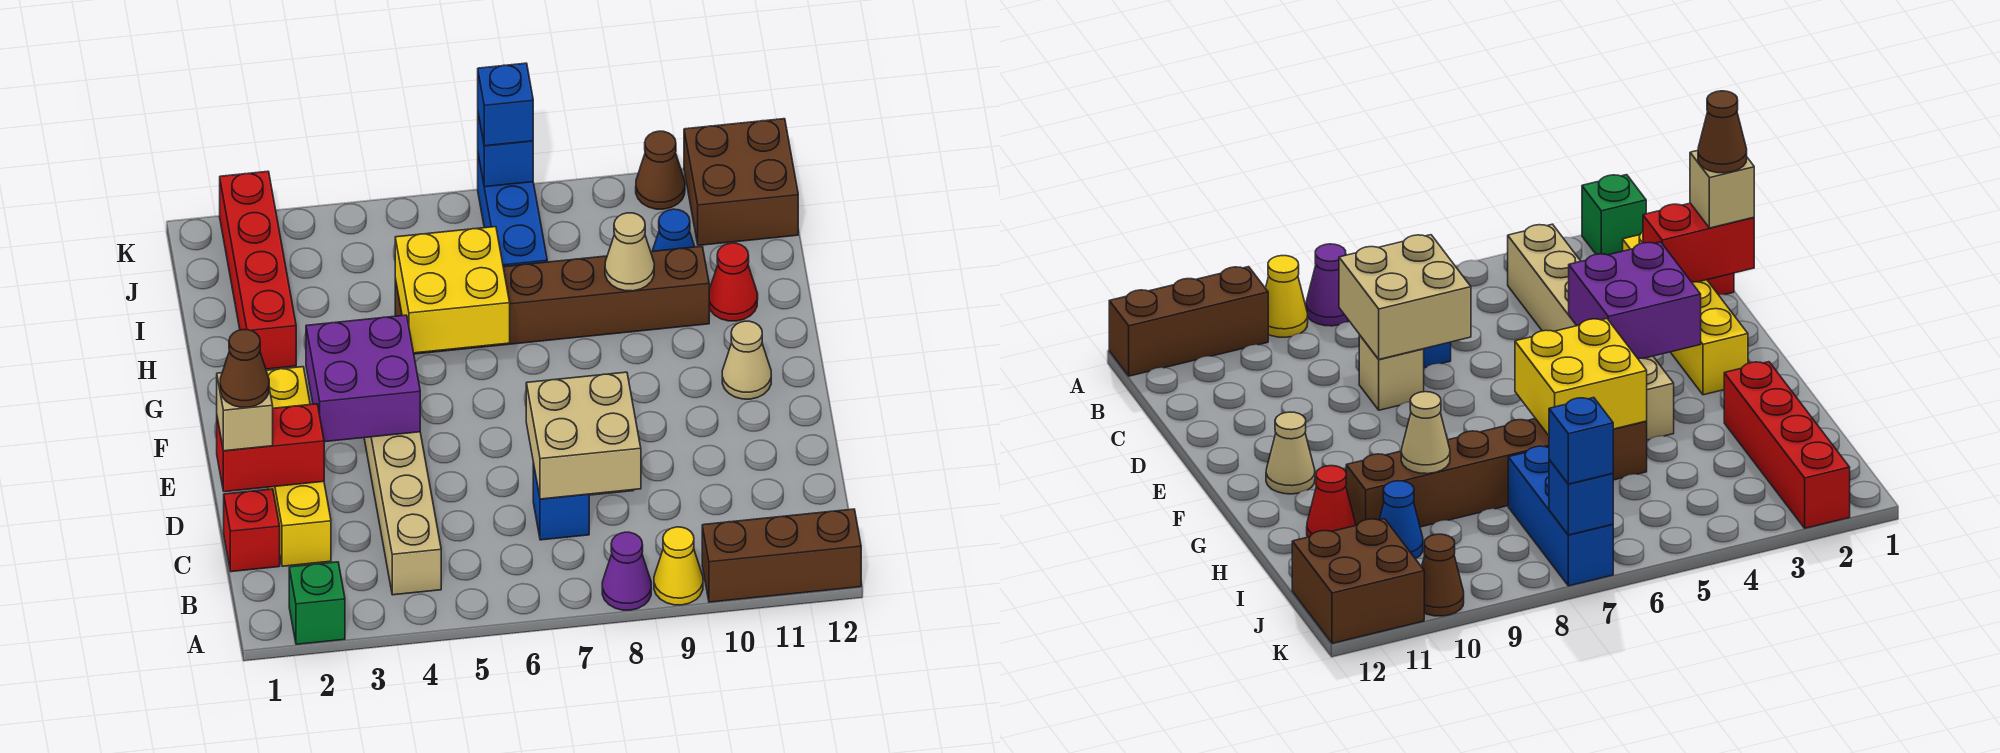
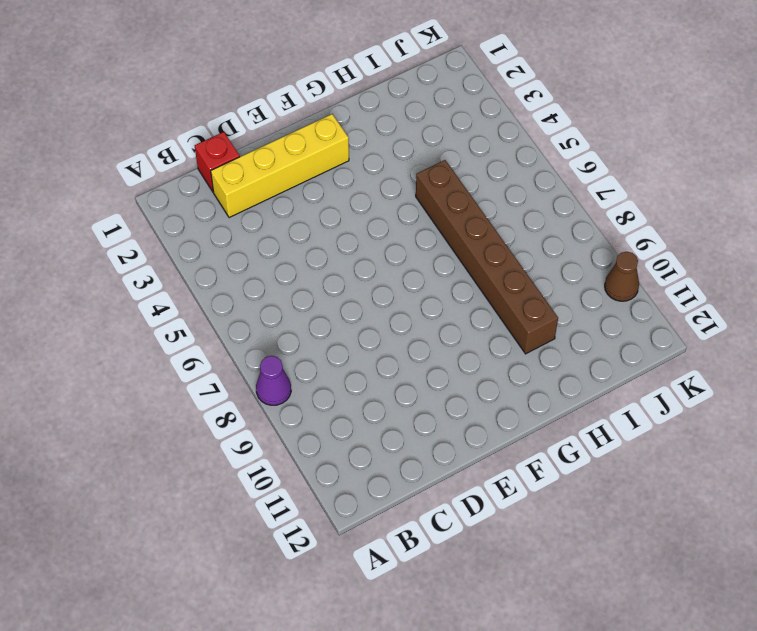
none -> green brick A2 level 1
none -> yellow cone A9 level 1
none -> brown brick A10:A12 level 1

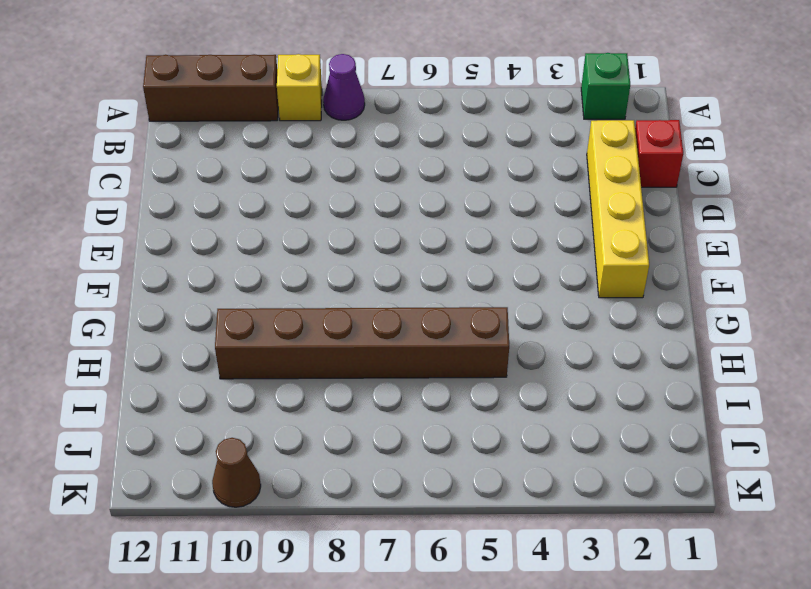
yellow brick A9 level 1 -> yellow cone A9 level 1
none -> tan brick B4:G4 level 1
none -> blue brick C7 level 1
none -> tan brick D8 level 1

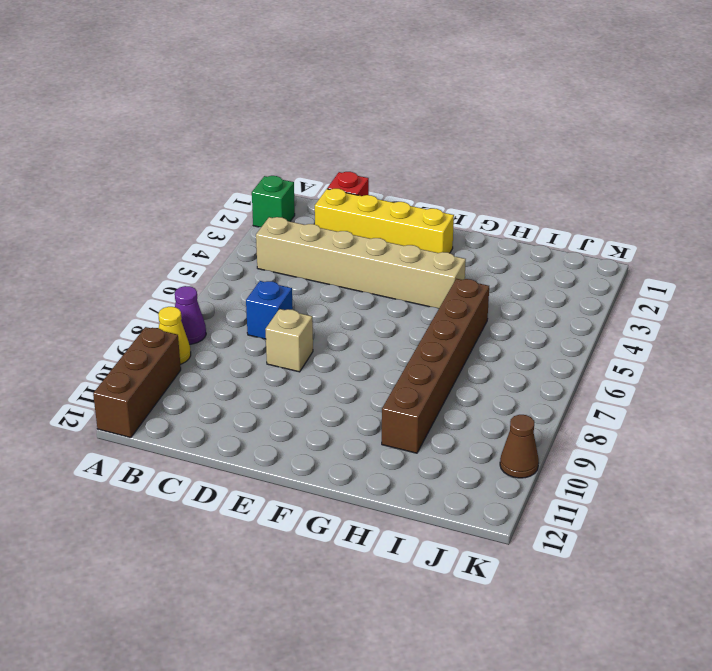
none -> tan cone F11 level 1
none -> red brick H2:K2 level 1
none -> red cone H11 level 1

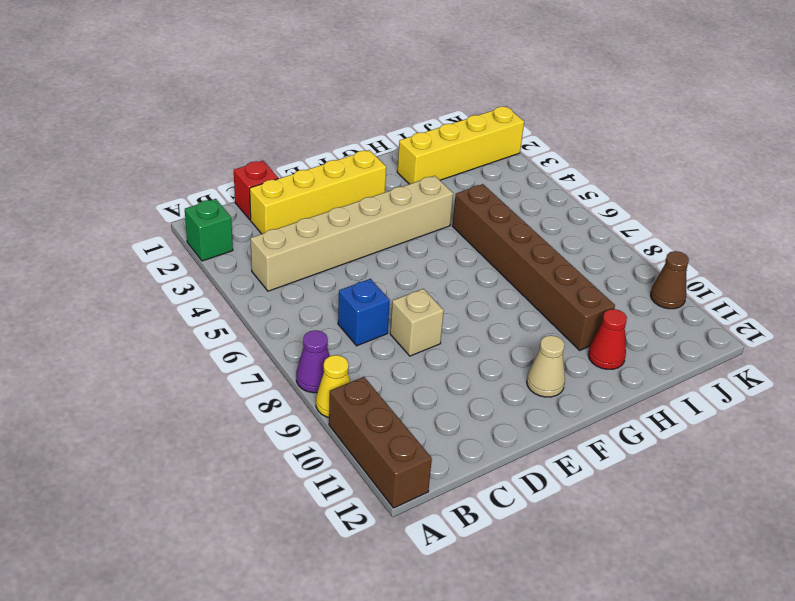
yellow brick H2:K2 level 1 -> red brick H2:K2 level 1
none -> blue brick I7:K7 level 1
none -> blue cone I10 level 1
none -> brown brick J11:K12 level 1

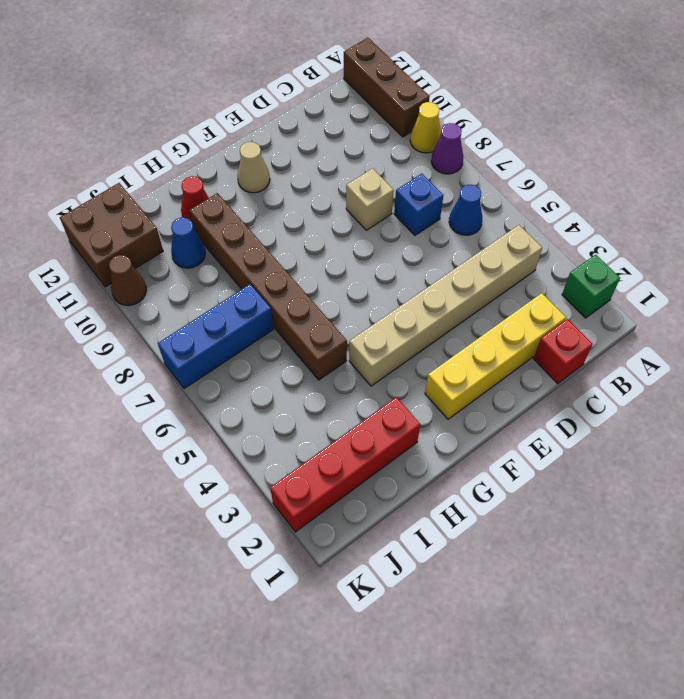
blue cone B6 level 1 -> none
none -> tan brick C7:D8 level 2
none -> red brick D1:D2 level 2
none -> purple brick E3:F4 level 2

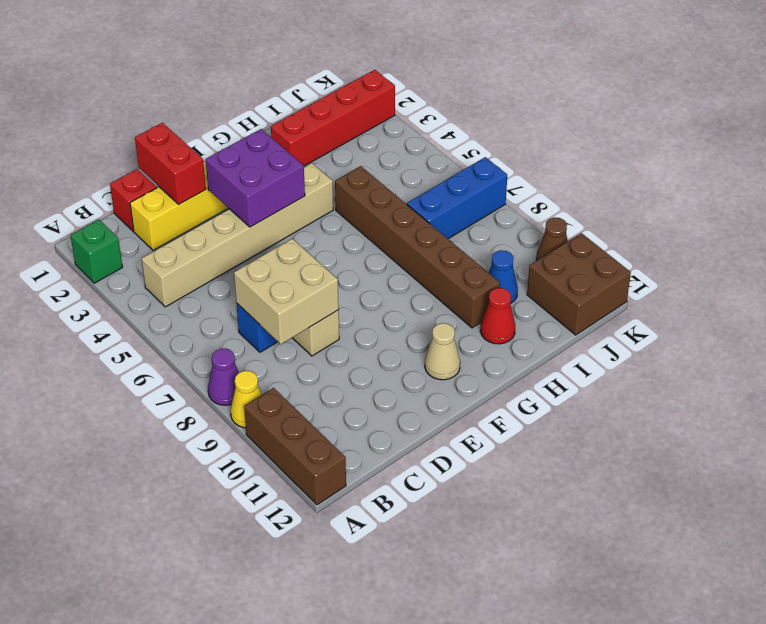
none -> yellow brick G5:H6 level 2
none -> tan cone H9 level 2
none -> blue brick K7 level 2

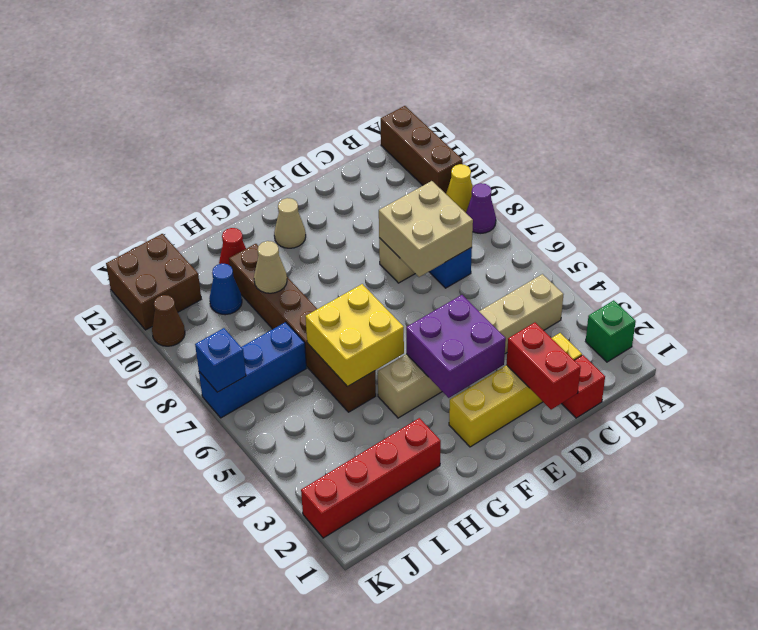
none -> tan brick D1 level 3
none -> blue brick K7 level 3
none -> brown cone D1 level 4

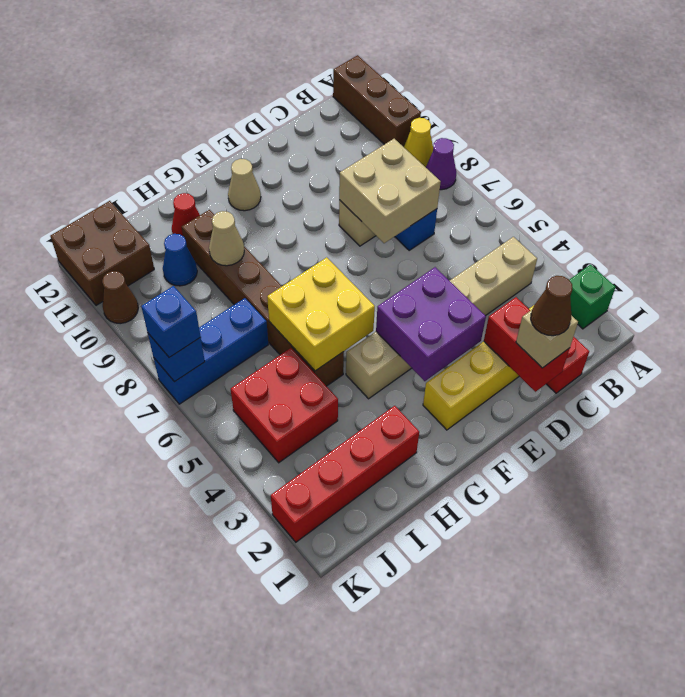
red brick I4:J5 level 1 -> none

